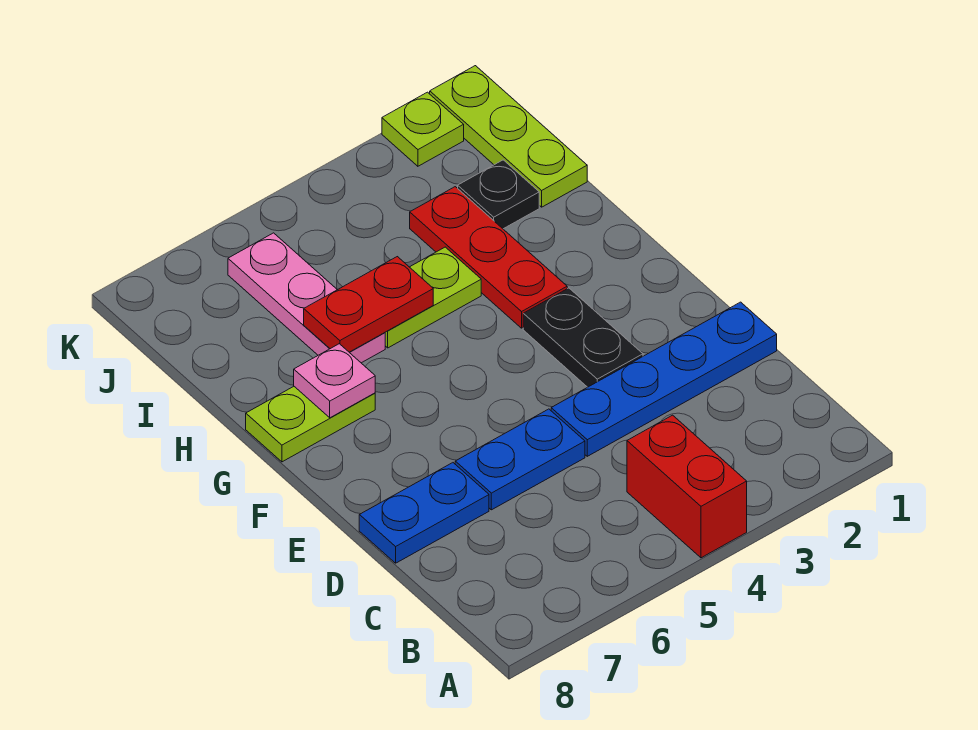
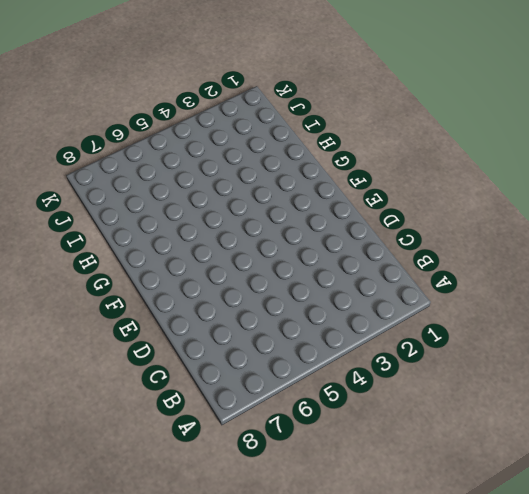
none -> red brick A4:B4 level 1
none -> blue plate D1:D4 level 1
none -> blue plate D5:D6 level 1

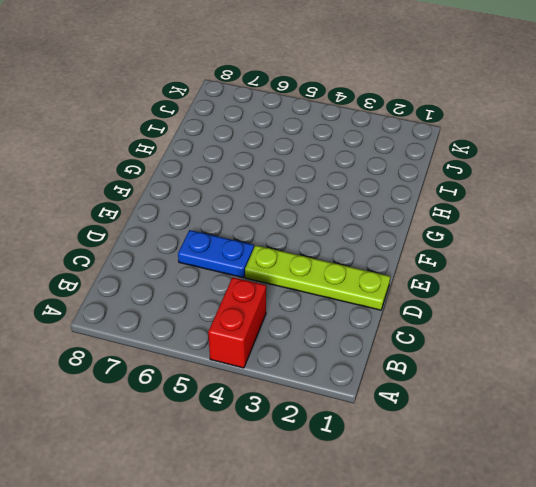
lime plate D1:D4 level 1 -> blue plate D1:D4 level 1
none -> blue plate D7:D8 level 1
none -> black plate E3:F3 level 1
none -> red plate G3:I3 level 1

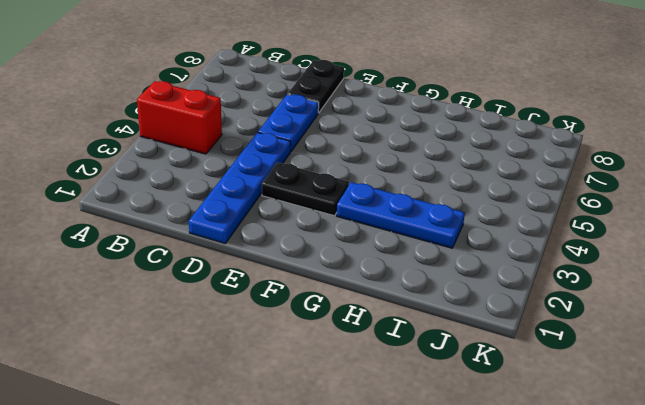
black plate D7:D8 level 1 -> blue plate D7:D8 level 1
blue plate G3:I3 level 1 -> red plate G3:I3 level 1
none -> lime plate G7:G8 level 1
none -> lime plate H4:H5 level 1
none -> pink plate H6:J6 level 1

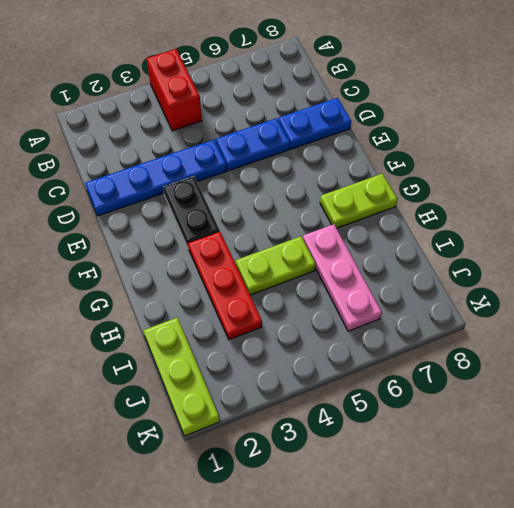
none -> black plate I2 level 1
none -> lime plate K2 level 1
none -> pink plate G7 level 2

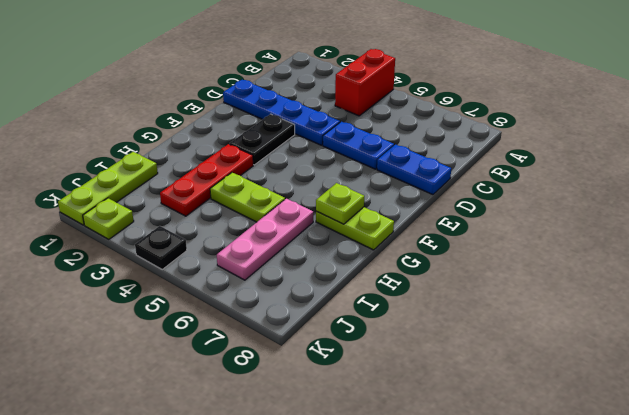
lime plate G7 level 2 -> pink plate G7 level 2
black plate K4 level 1 -> black plate I2 level 1
none -> red plate H5:H6 level 2

